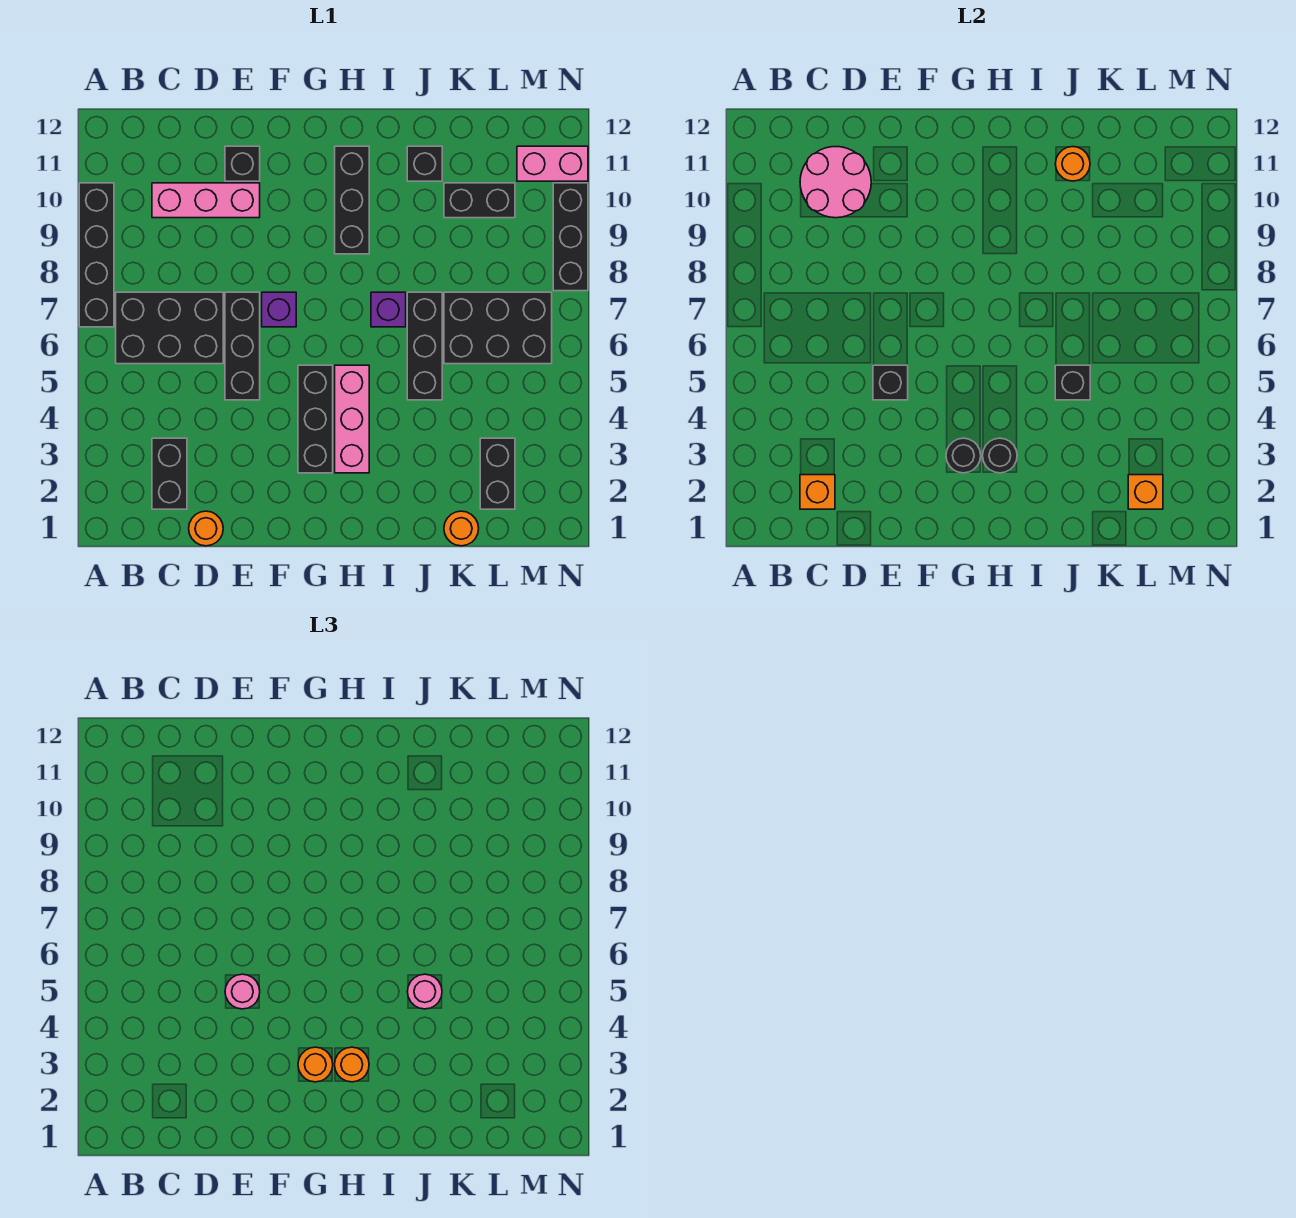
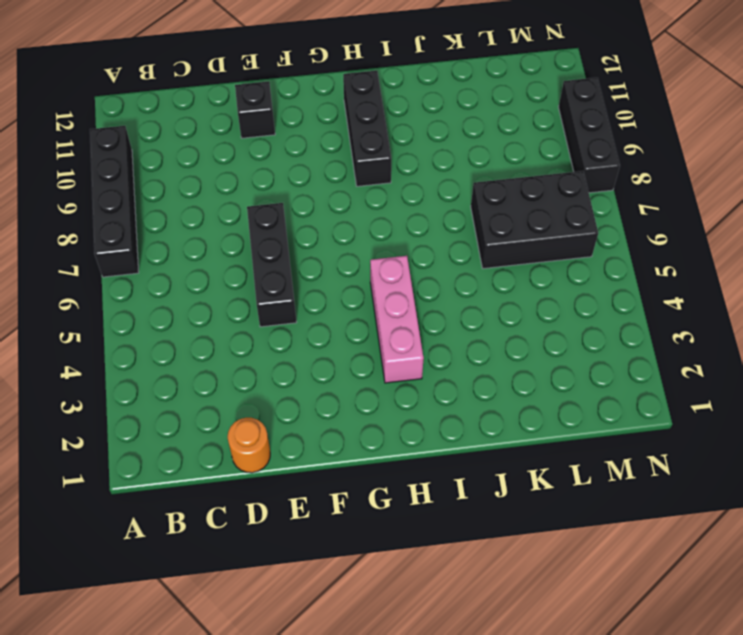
none -> black brick B6:D7 level 1
none -> black brick C2:C3 level 1
none -> pink brick C10:E10 level 1
none -> purple brick F7 level 1

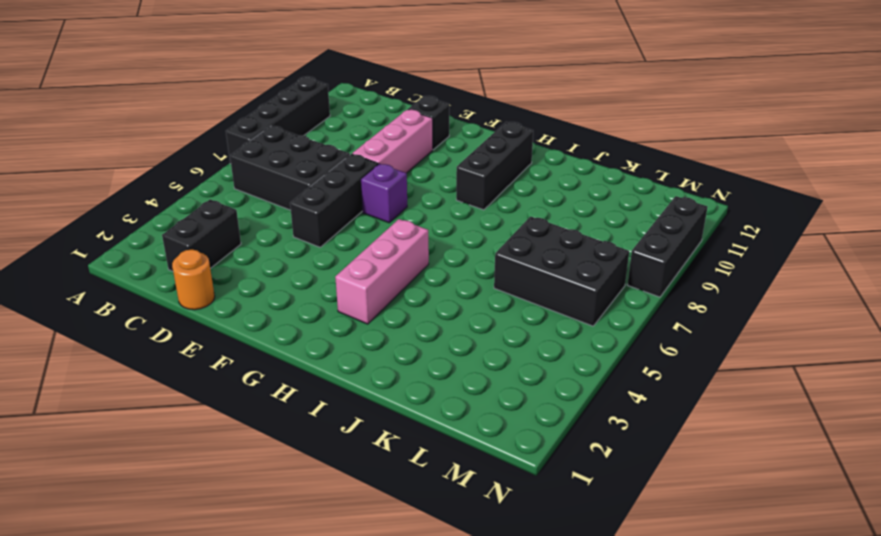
pink brick E8:E10 level 1 -> pink brick C10:E10 level 1
none -> black brick G3:G5 level 1
none -> purple brick I7 level 1
none -> black brick J5:J7 level 1
none -> black brick J11 level 1

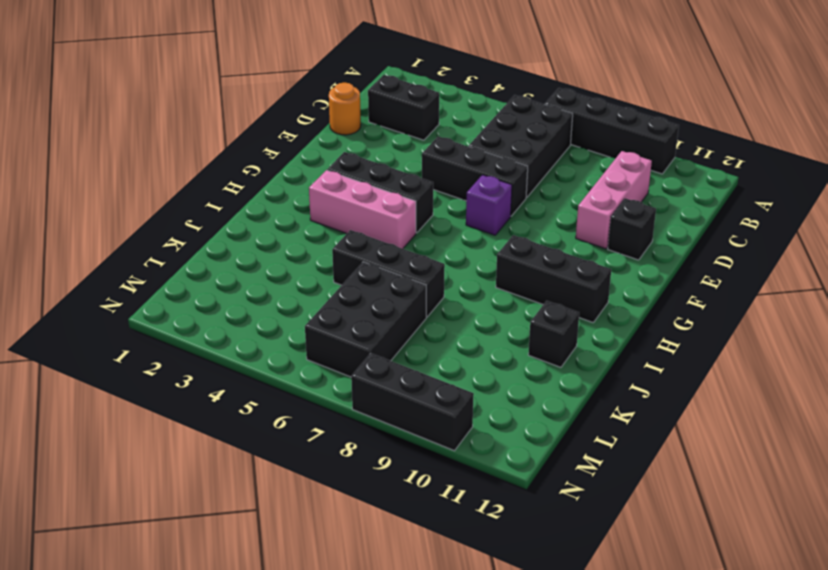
none -> purple brick I7 level 1
none -> orange round brick K1 level 1
none -> black brick K10:L10 level 1
none -> black brick L2:L3 level 1

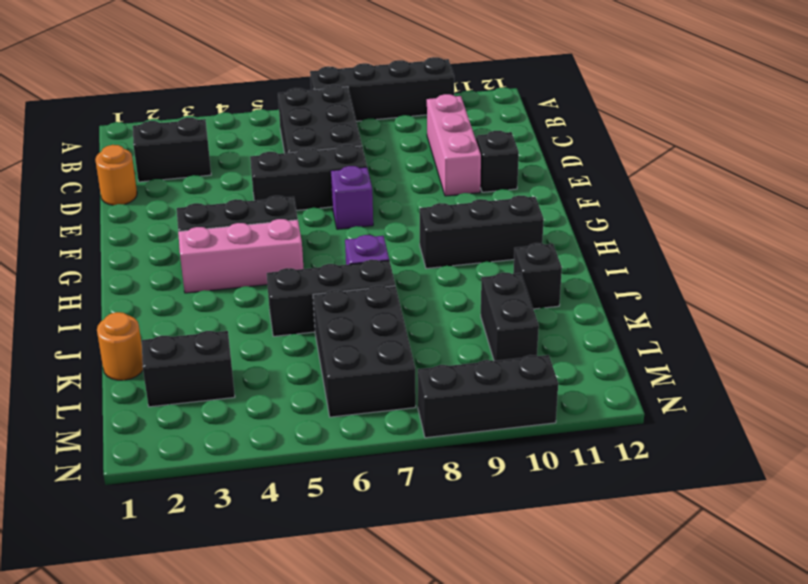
none -> pink brick M11:N11 level 1
none -> orange brick C2 level 2
none -> pink round brick C10:D11 level 2
none -> black brick E5 level 2

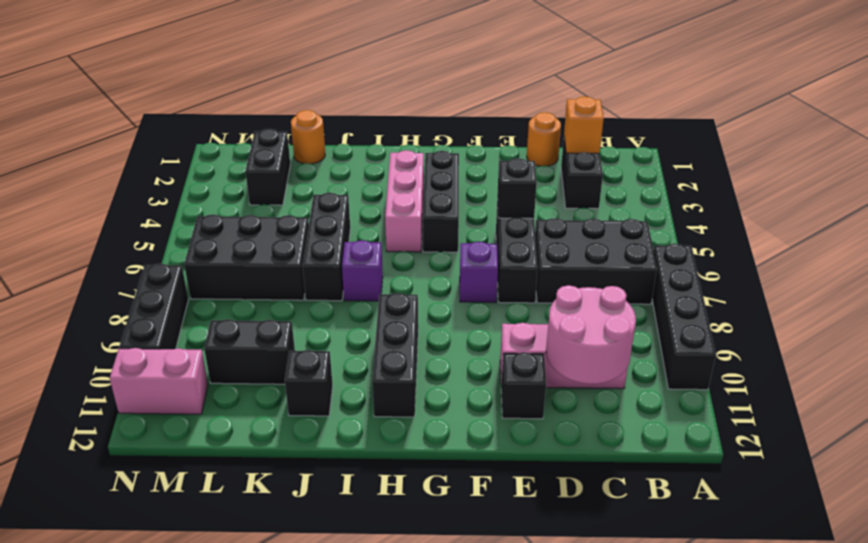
none -> black round brick G3 level 2
none -> black round brick H3 level 2
none -> black brick J5 level 2
none -> orange round brick J11 level 2

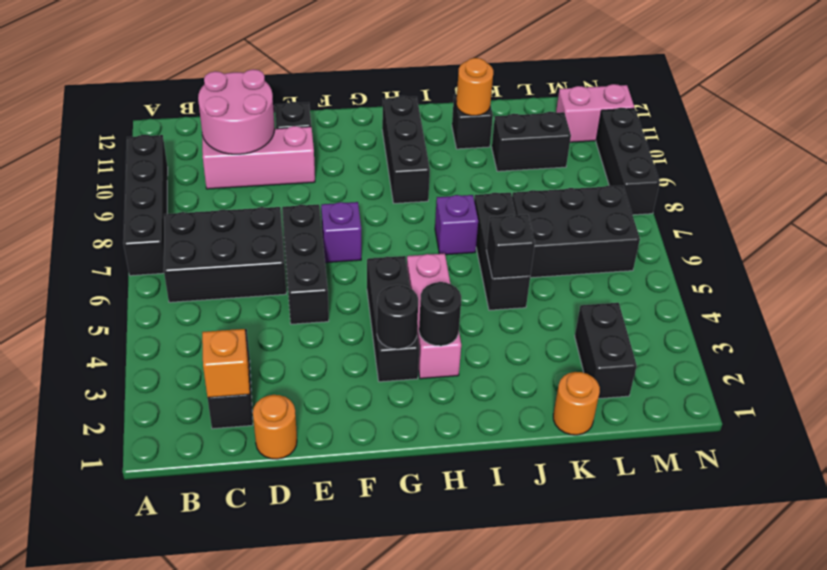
none -> black brick E5 level 2
none -> orange brick L2 level 2
none -> pink round brick E5 level 3
none -> orange round brick G3 level 3

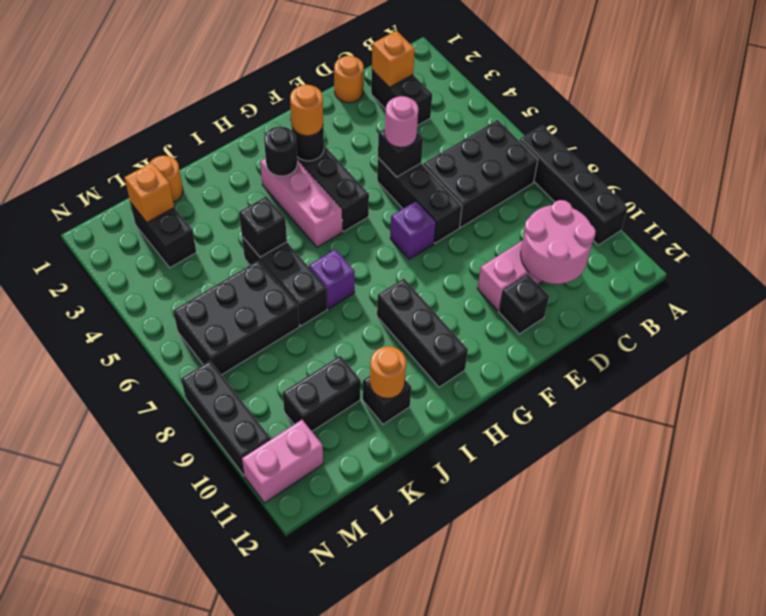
none -> orange round brick H3 level 3
none -> pink round brick J5 level 3

